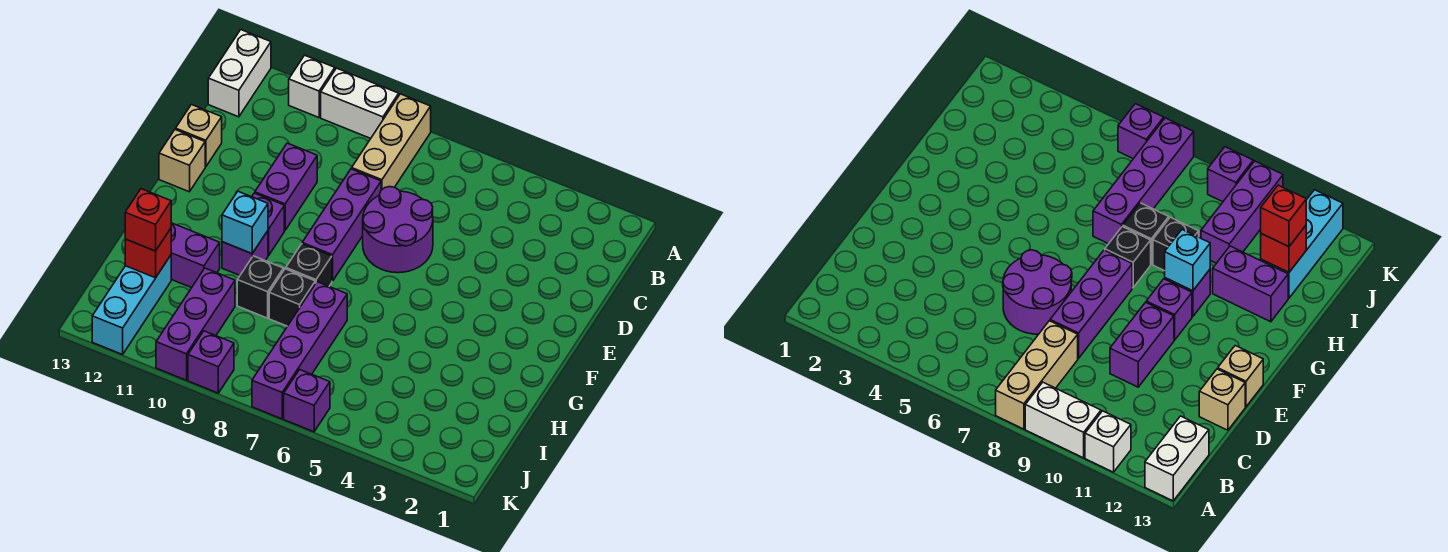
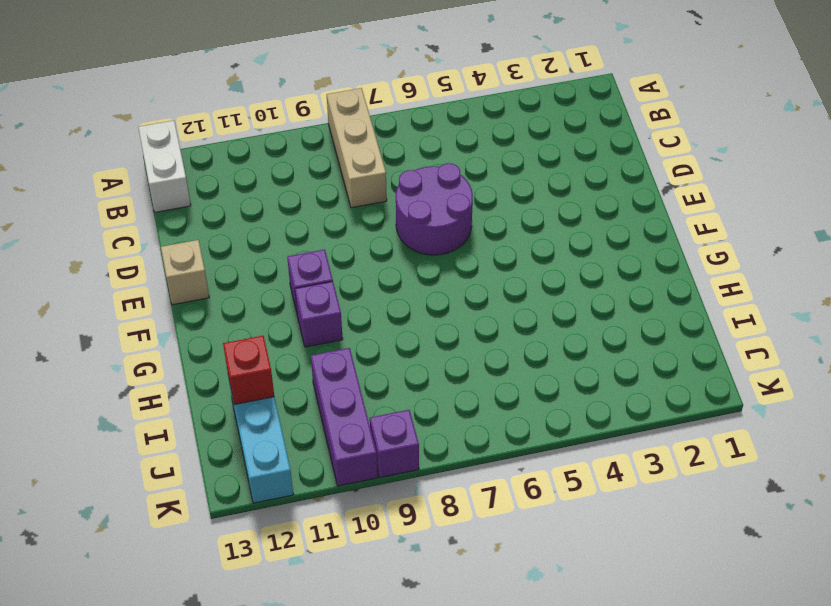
none -> white brick A9:A10 level 1
none -> white brick A11 level 1
none -> purple brick D8:F8 level 1

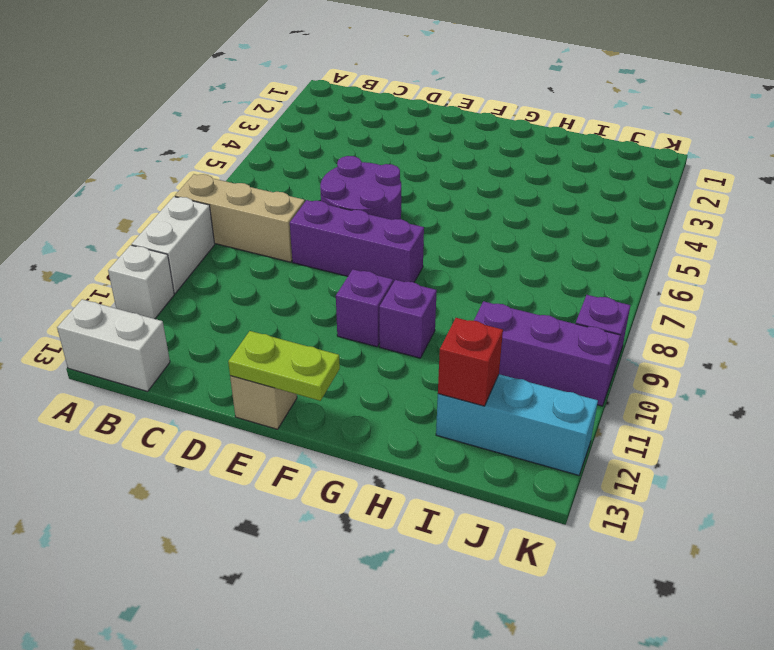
lime plate E13:F13 level 2 -> none
none -> purple brick D10:E10 level 1
none -> tan brick D13 level 1
none -> black brick G8 level 1

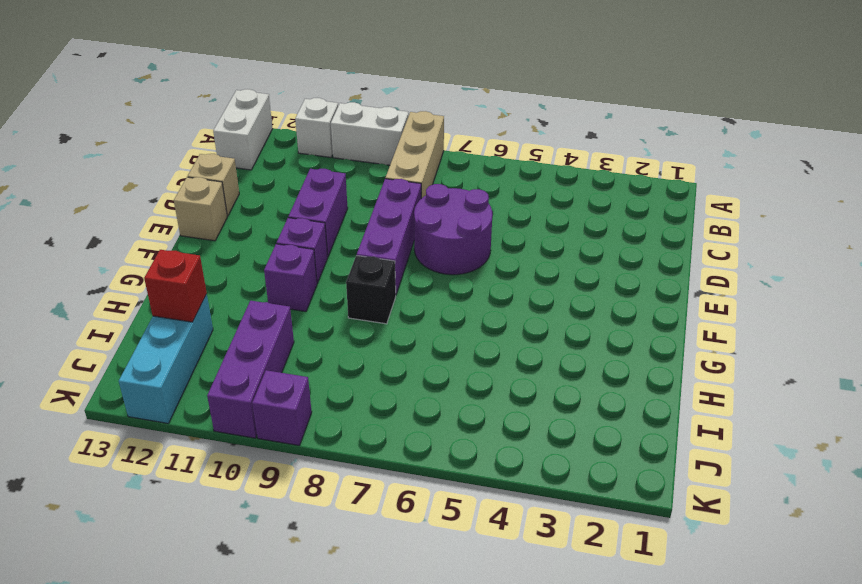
none -> purple brick H7:K7 level 1
none -> black brick H8 level 1
none -> black brick H9 level 1

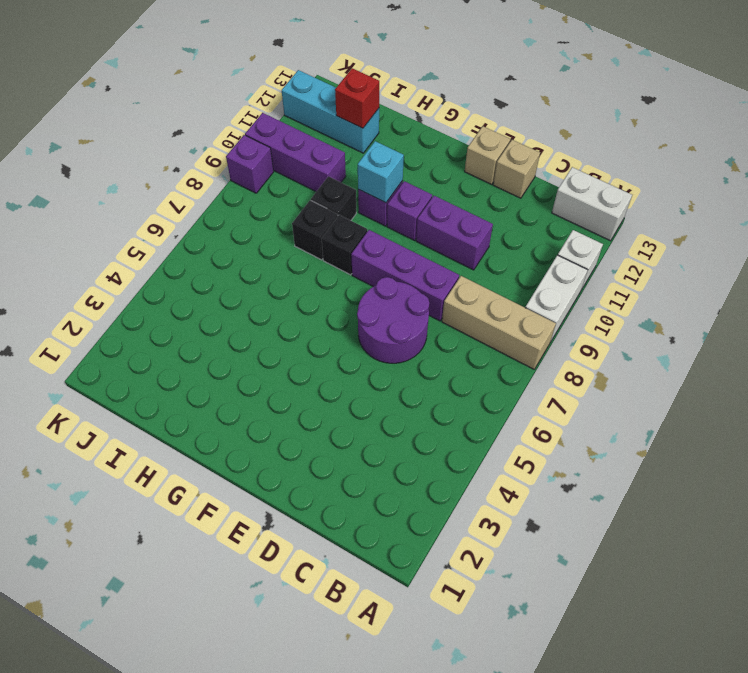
none -> purple brick H7:K7 level 1
none -> purple brick H11:H12 level 1
none -> purple brick K6 level 1

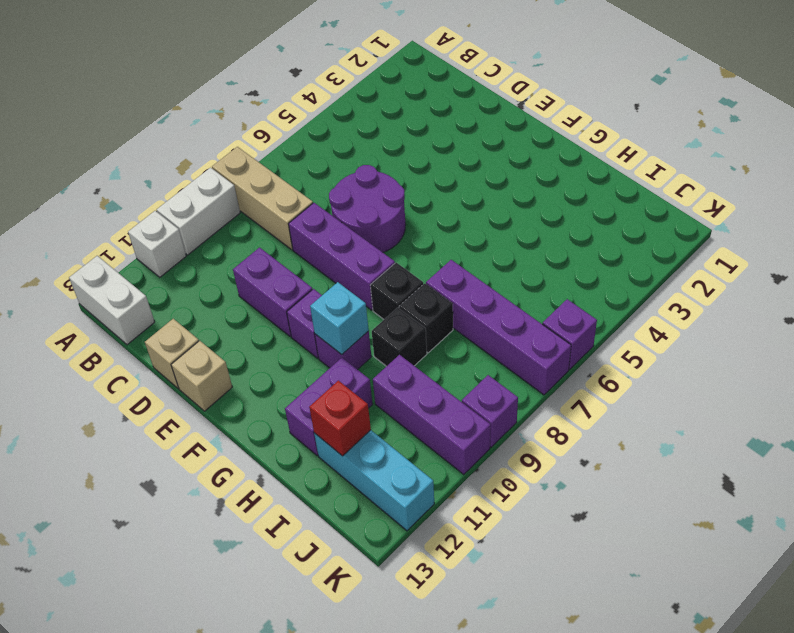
none -> red brick I12 level 3

